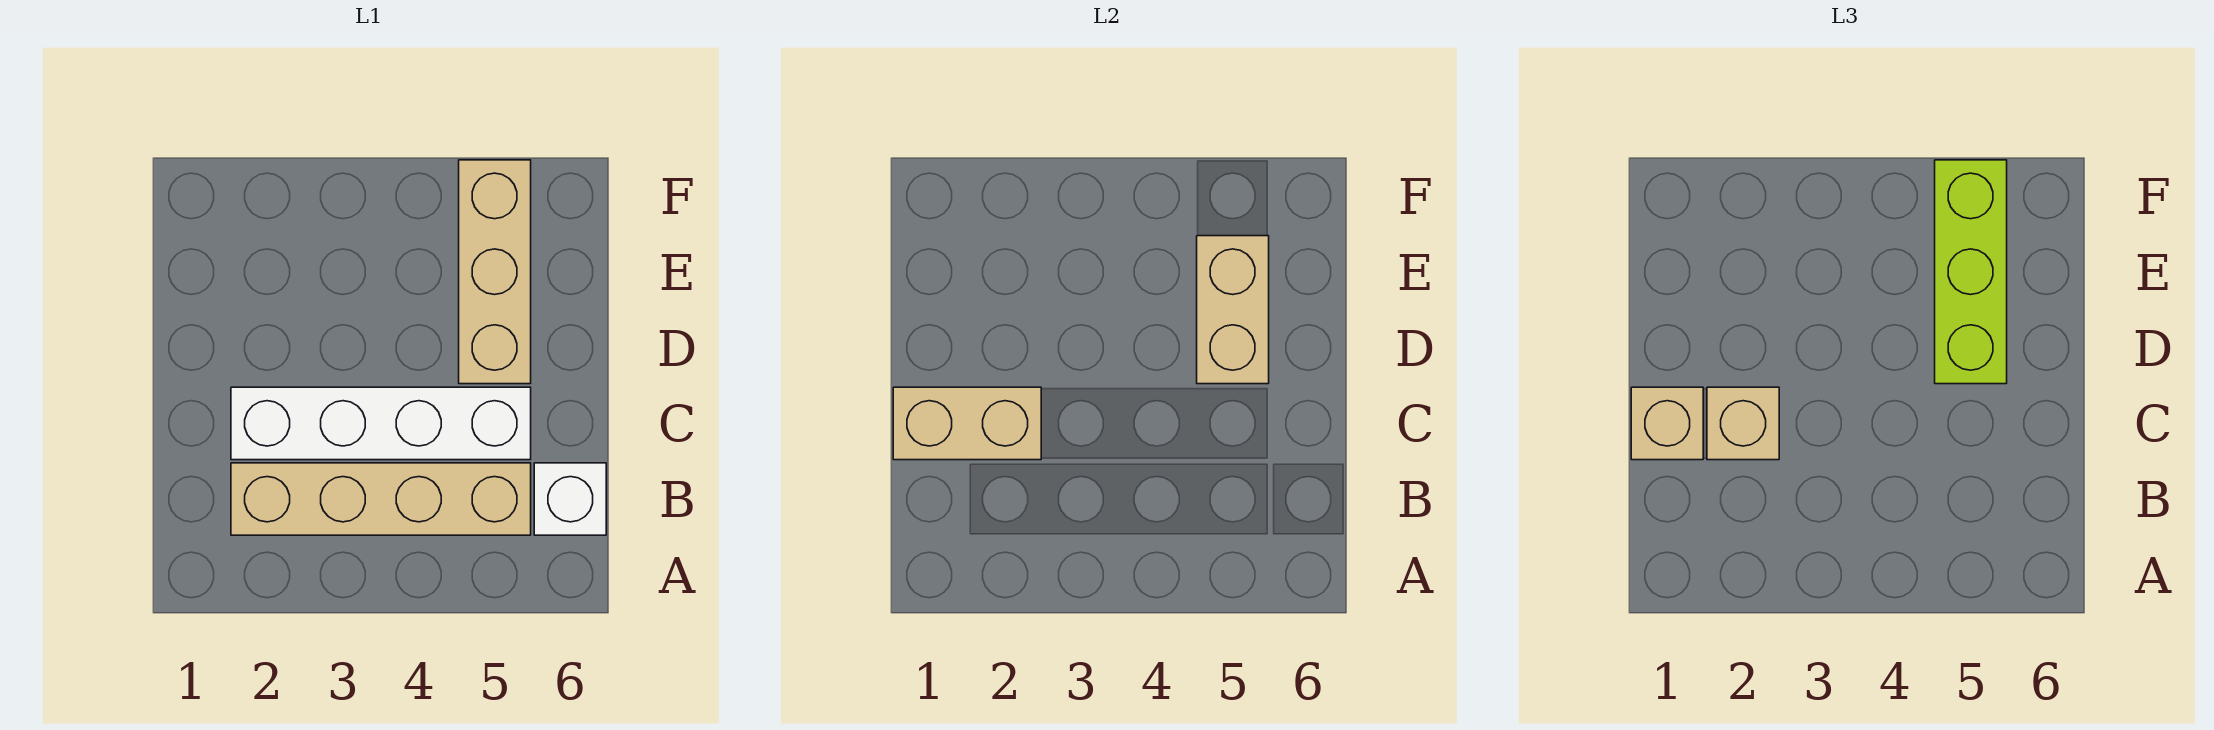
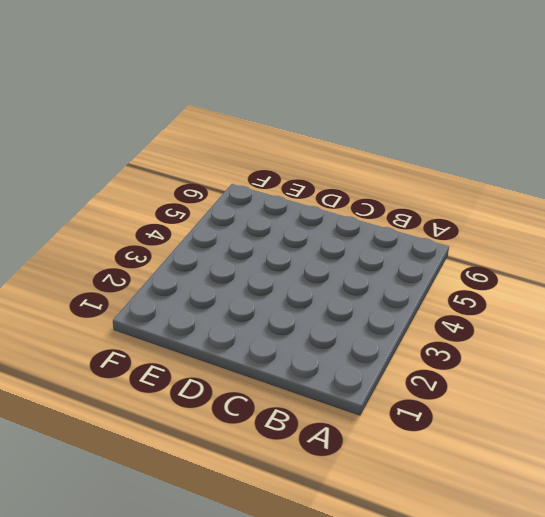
none -> tan brick B2:B5 level 1
none -> white brick B6 level 1

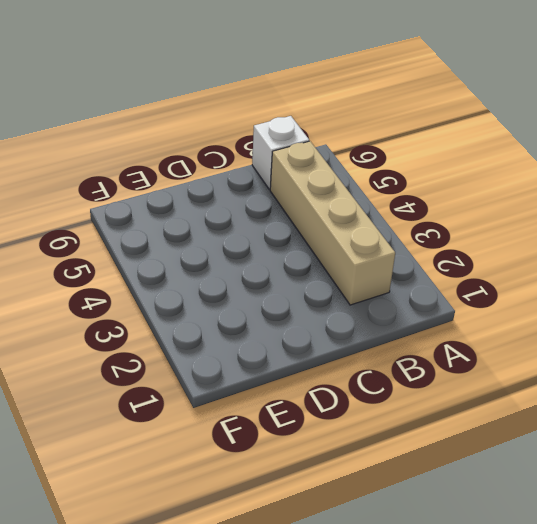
none -> white brick C2:C5 level 1
none -> tan brick D5:F5 level 1

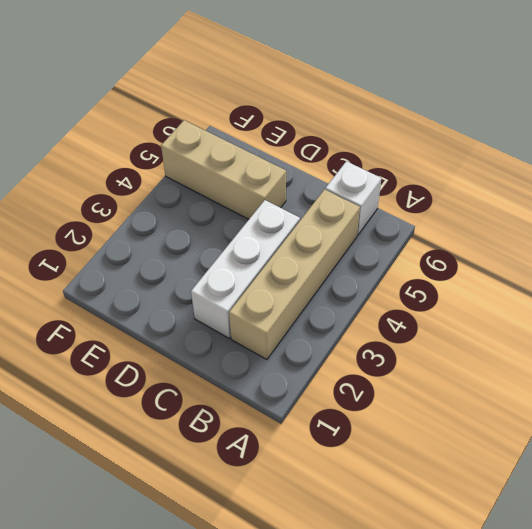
white brick C2:C4 level 1 -> white brick C2:C5 level 1
none -> tan brick C1:C2 level 2
none -> tan brick D5:E5 level 2

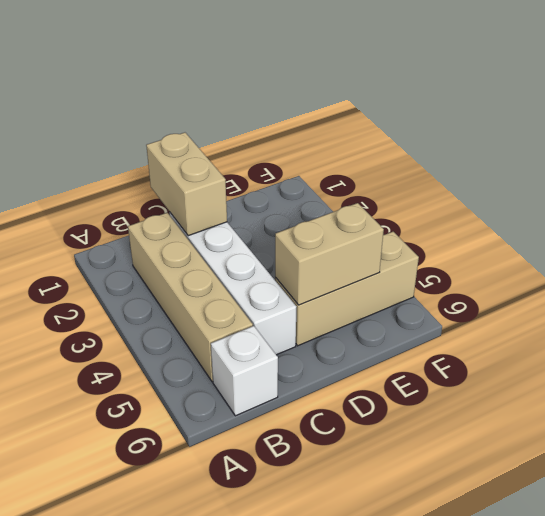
none -> tan brick C1 level 3
none -> tan brick C2 level 3

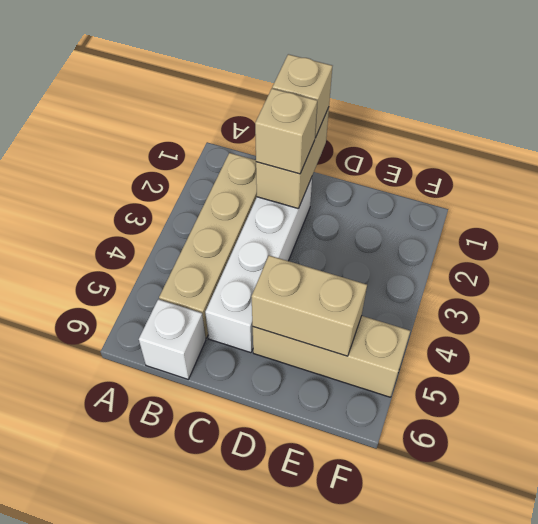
none -> lime brick D5:F5 level 3

